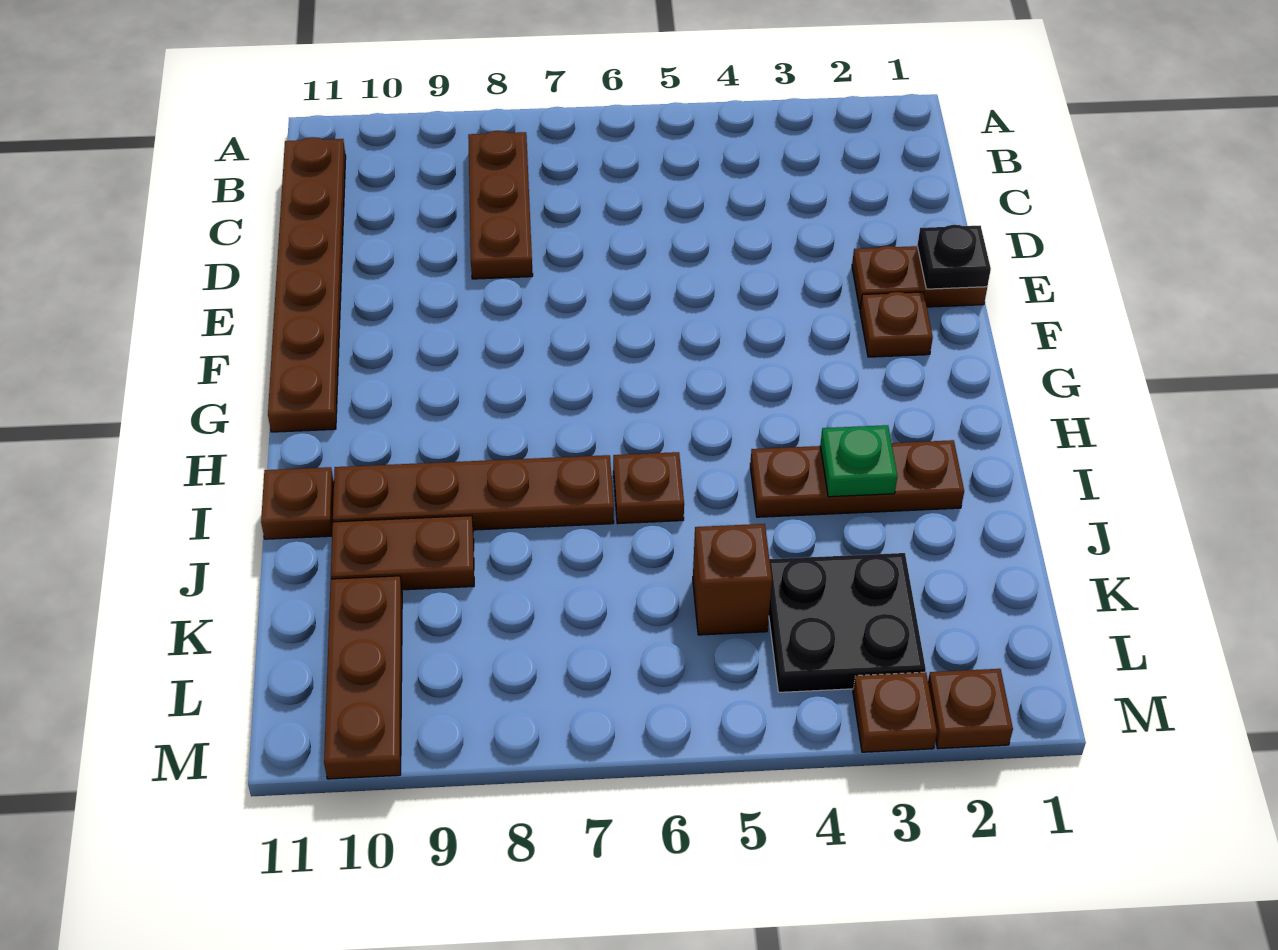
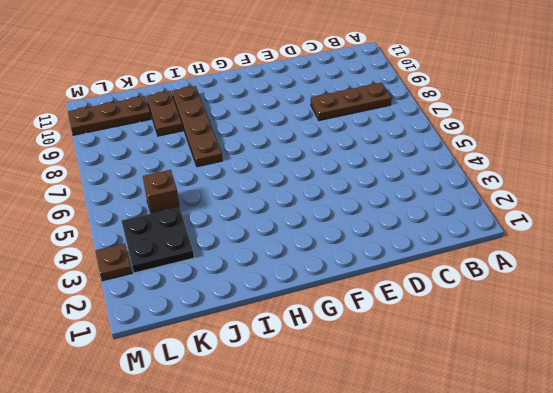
none -> brown plate B11:G11 level 1
none -> brown plate E1:E2 level 1
none -> brown plate F2 level 1

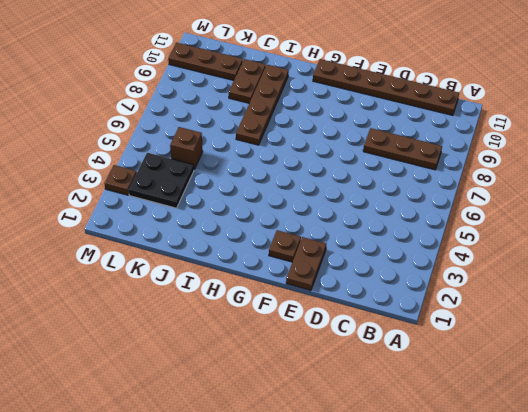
none -> brown plate I2:I4 level 1
none -> brown plate I6 level 1
none -> brown plate I11 level 1

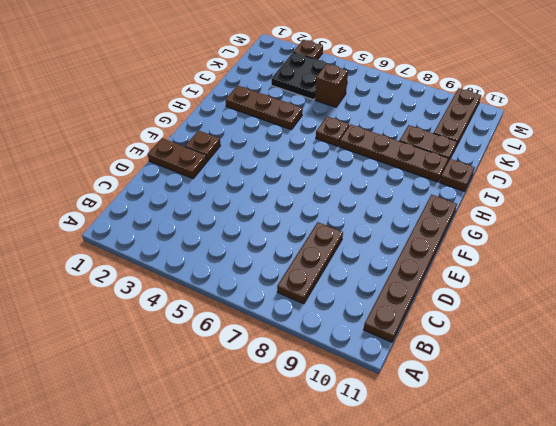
none -> brown plate M2 level 1
none -> black plate E1 level 2
none -> green plate I3 level 2

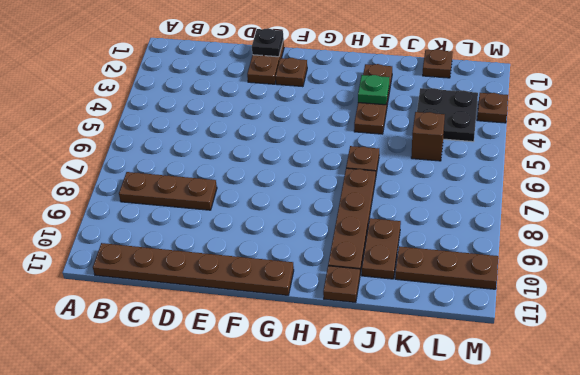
brown plate K1 level 1 -> brown plate M2 level 1

